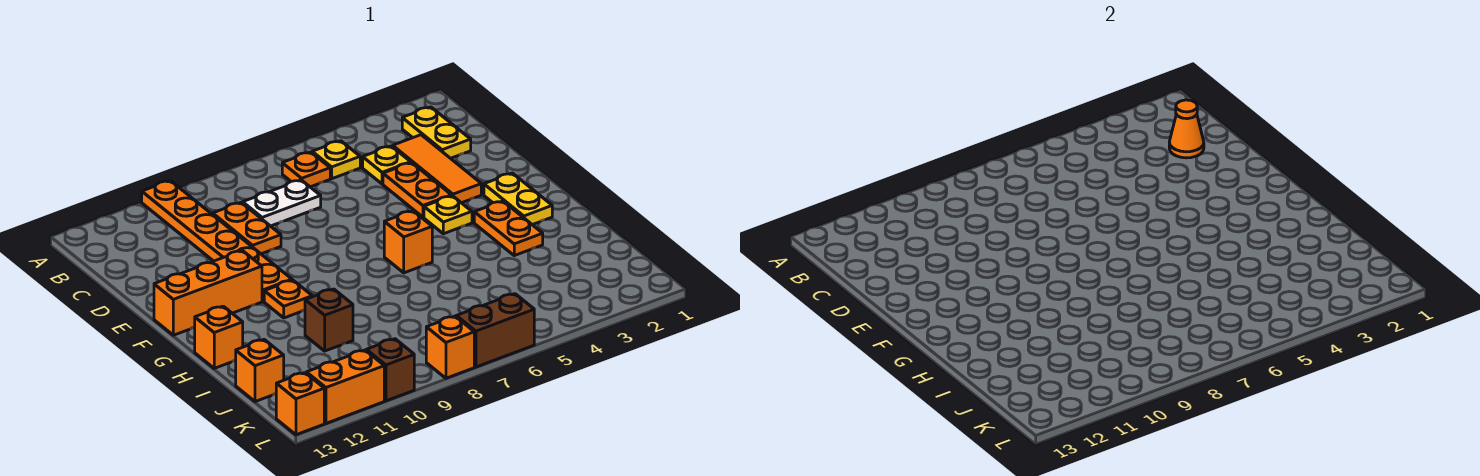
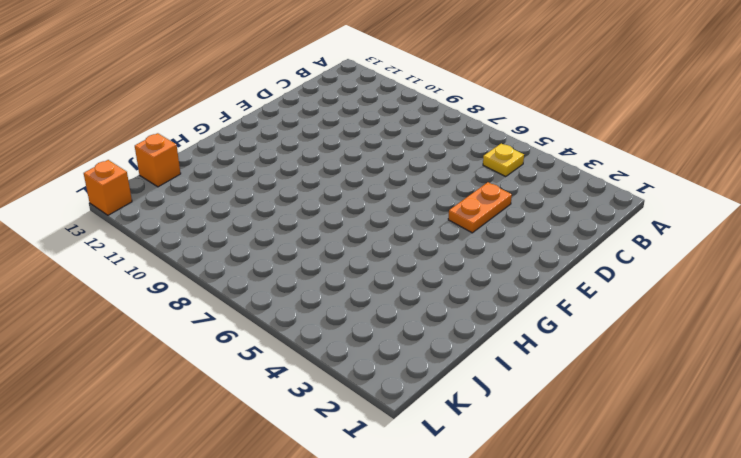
none -> orange plate A10:F10 level 1
none -> yellow plate B2:C2 level 1
none -> orange plate B6 level 1

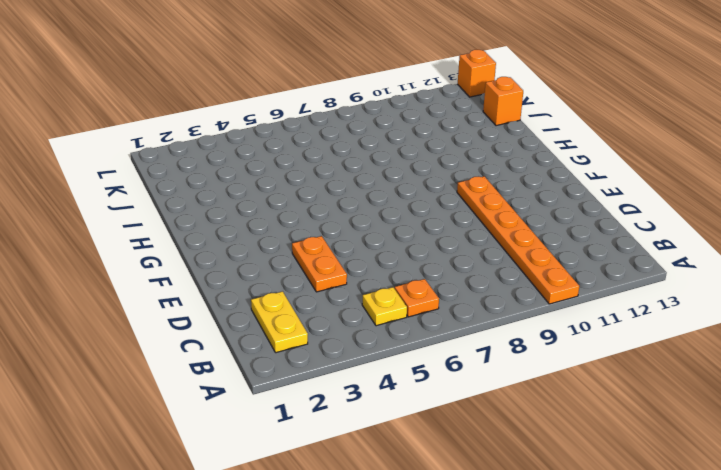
none -> orange tile C3:E3 level 1
none -> yellow plate C4 level 1
none -> white plate C7:C8 level 1

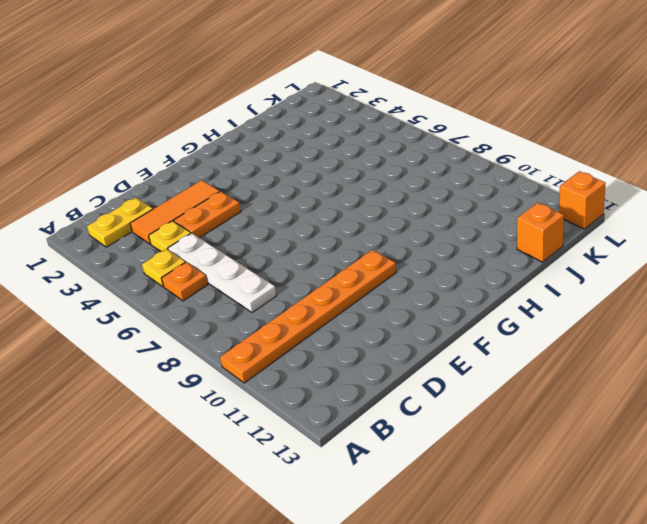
white plate C5:C8 level 1 -> white plate C7:C8 level 1
none -> orange plate C9:D9 level 1
none -> yellow plate F2:G2 level 1
none -> yellow plate F4 level 1

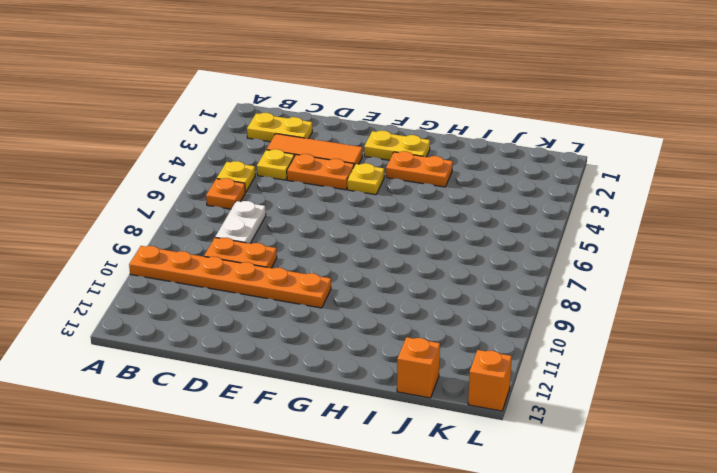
none -> orange brick F11:F13 level 1
none -> orange brick G6 level 1
none -> orange plate G10 level 1

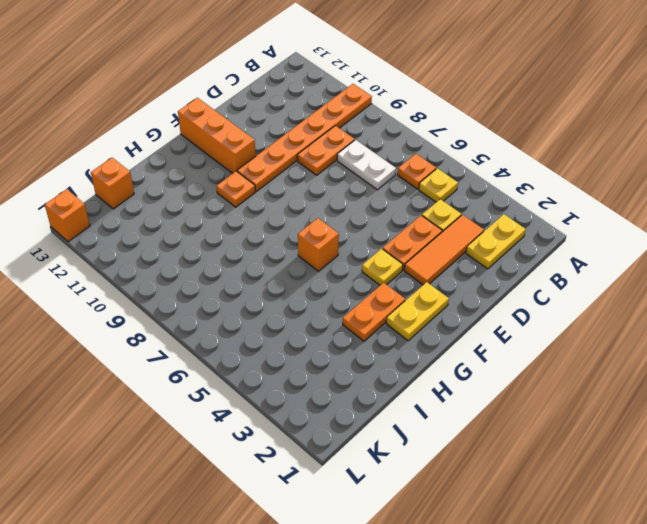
none -> orange brick H13 level 1
none -> brown brick I10 level 1
none -> brown brick L6:L7 level 1

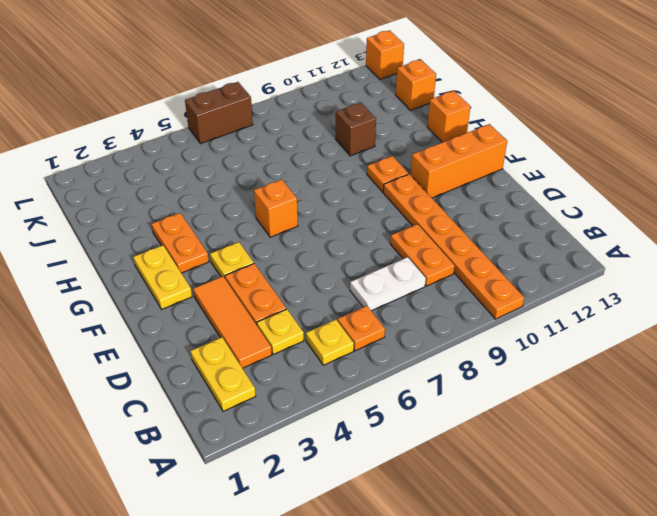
none -> orange brick L8 level 1
none -> brown brick L10 level 1
none -> orange brick L11:L12 level 1

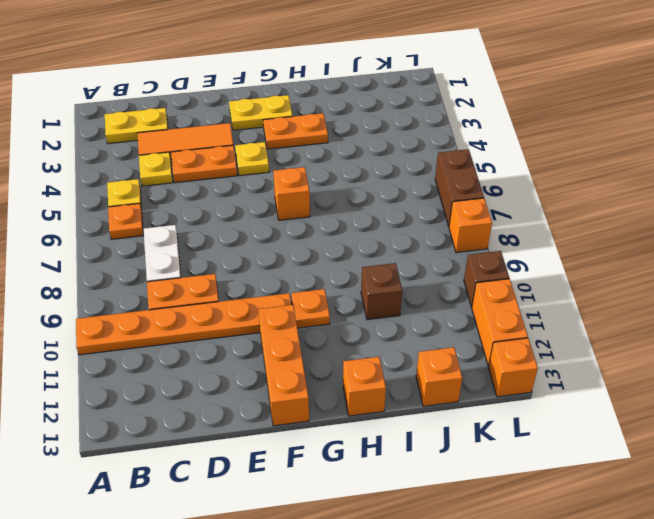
none -> orange cone C2 level 2

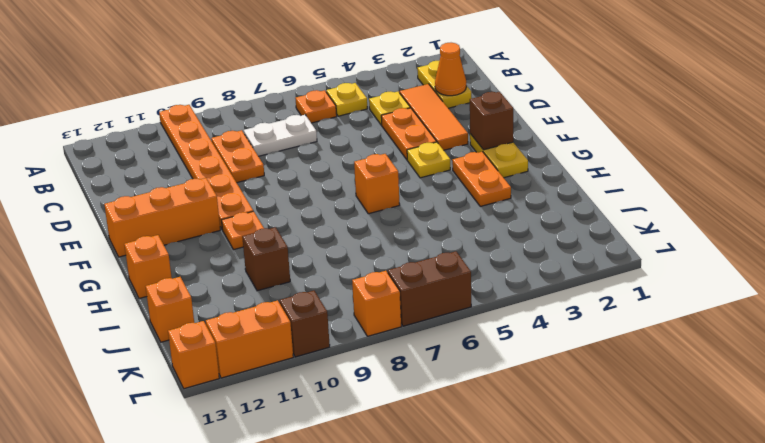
brown brick F2 level 2 -> none

